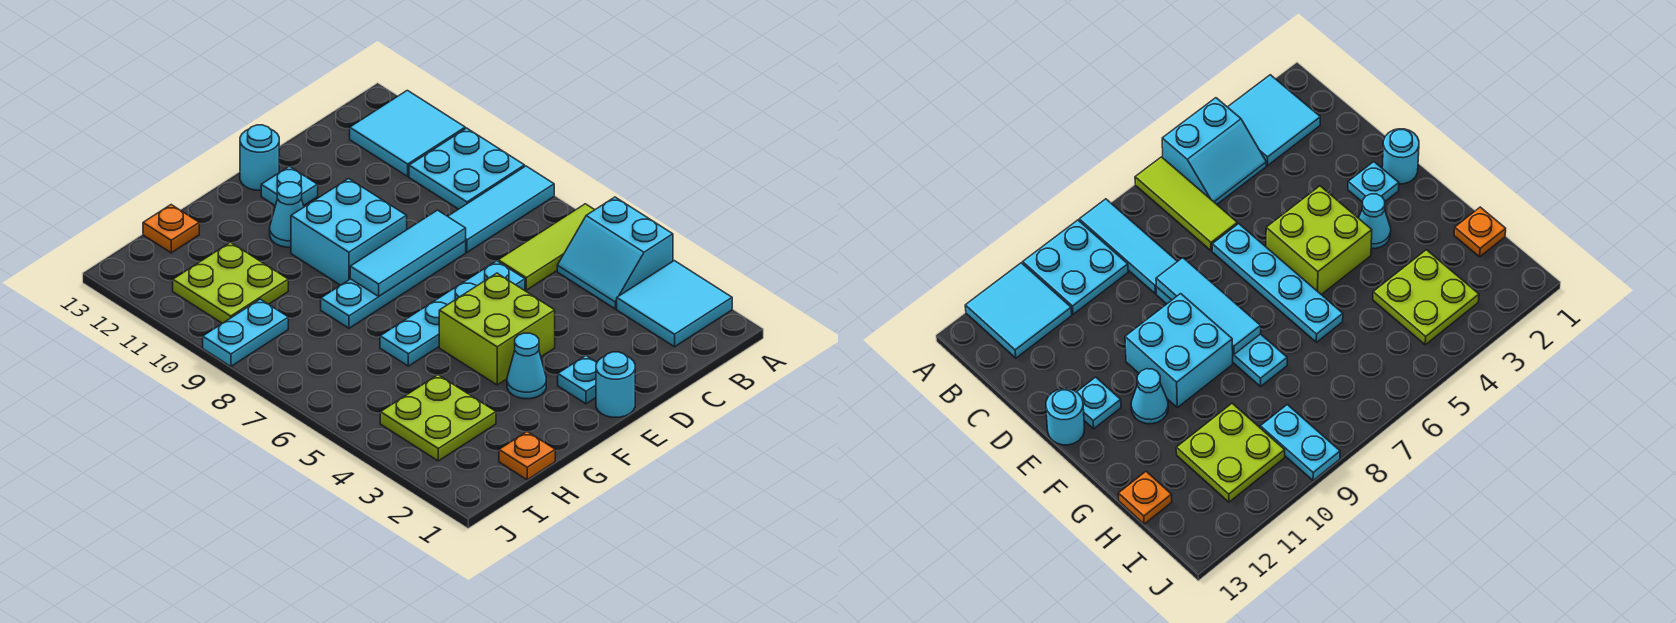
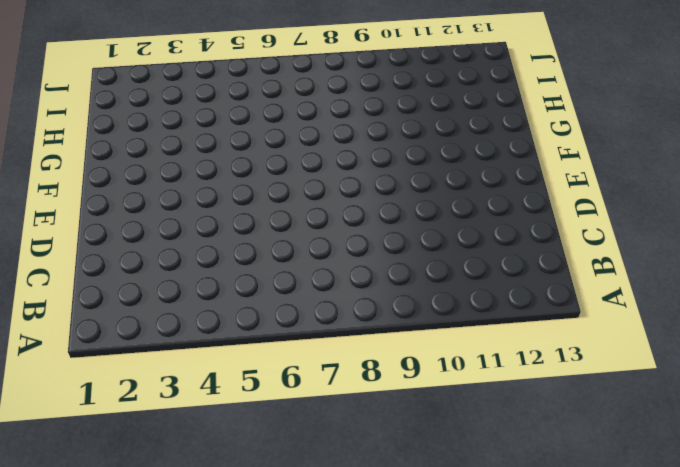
none -> cyan tile A2:B3 level 1
none -> cyan slope A4:B5 level 1 top A
none -> lime tile A6:C6 level 1

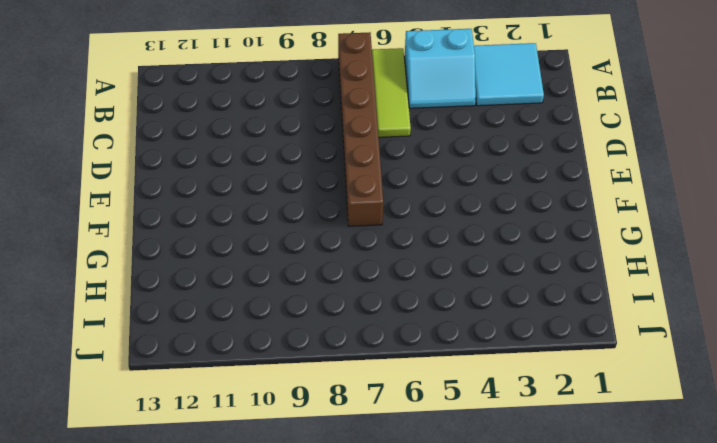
brown brick A7:F7 level 1 -> none
none -> cyan tile A8:C8 level 1
none -> cyan plate A9:B10 level 1
none -> cyan tile A11:B12 level 1

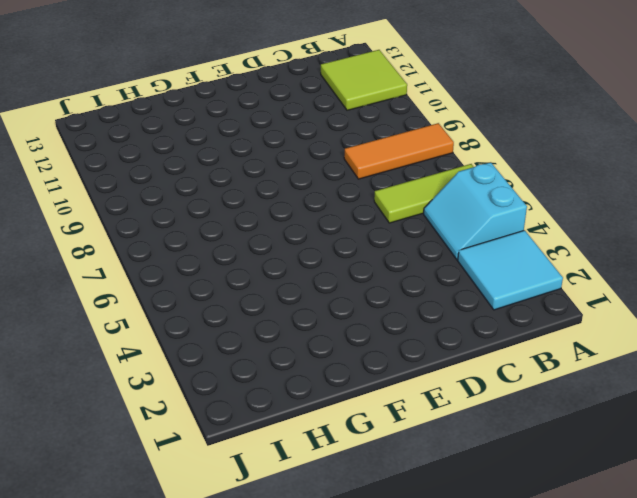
orange tile A8:C8 level 1 -> cyan tile A8:C8 level 1
lime tile A11:B12 level 1 -> cyan tile A11:B12 level 1
none -> cyan plate A9:B10 level 1
none -> cyan plate D6:G6 level 1
none -> cyan plate D8:G8 level 1

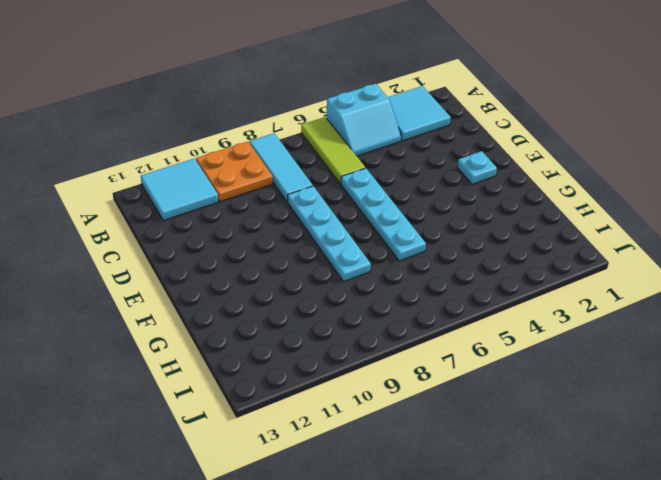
orange plate A9:B10 level 1 -> cyan plate A9:B10 level 1
none -> cyan round brick E1 level 1
none -> lime brick E4:F5 level 1
none -> cyan brick E9:F10 level 1

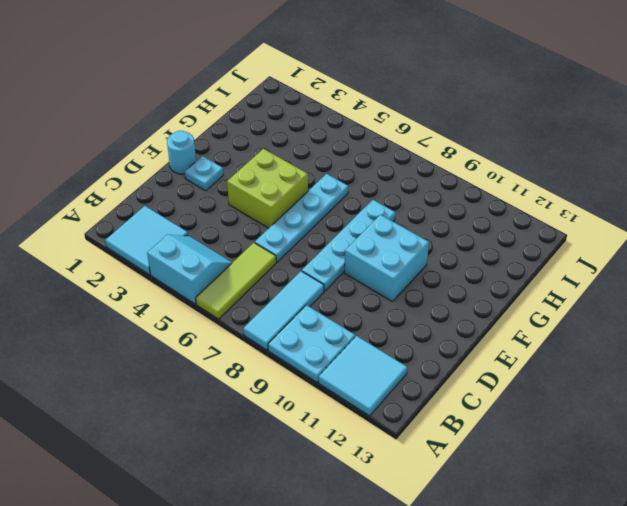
none -> cyan plate E12 level 1
none -> cyan round brick E13 level 1
none -> cyan cone F3 level 1

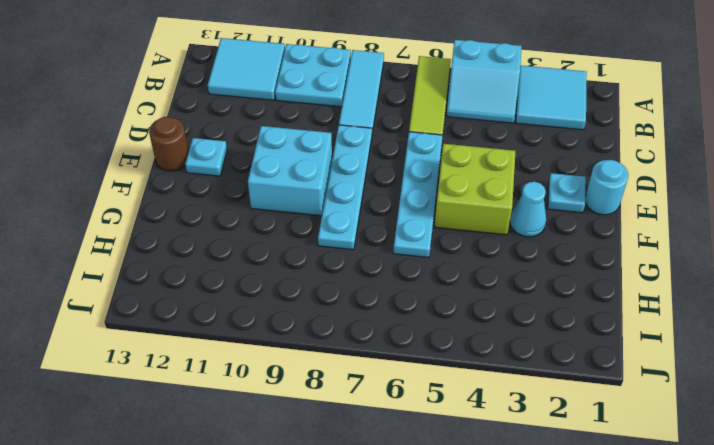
brown round brick E13 level 1 -> cyan round brick E13 level 1
none -> cyan cone F11 level 1
none -> orange plate H1 level 1
none -> lime plate H3:I4 level 1

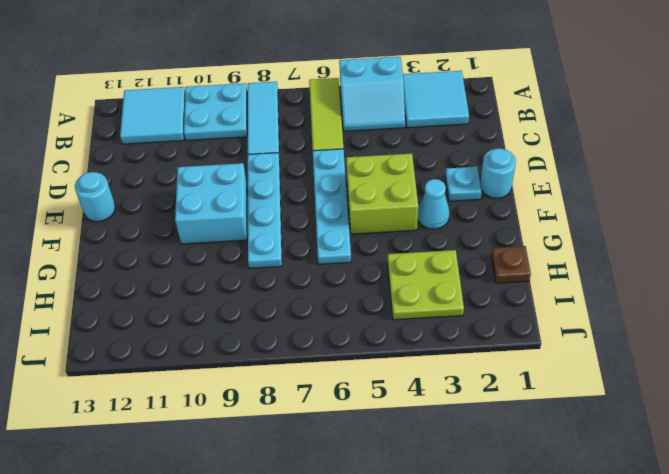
brown plate H1 level 1 -> orange plate H1 level 1
none -> cyan plate E12 level 1
none -> cyan cone F11 level 1
none -> lime plate H10:I11 level 1

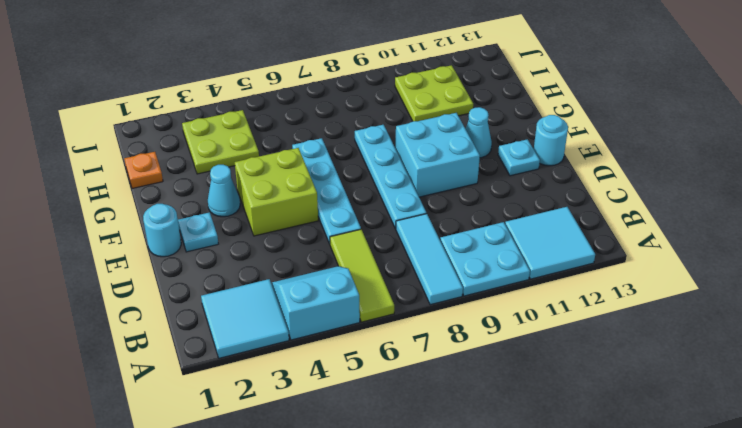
none -> orange plate H13 level 1
none -> cyan plate I9:J9 level 1
none -> cyan tile D8:F8 level 2

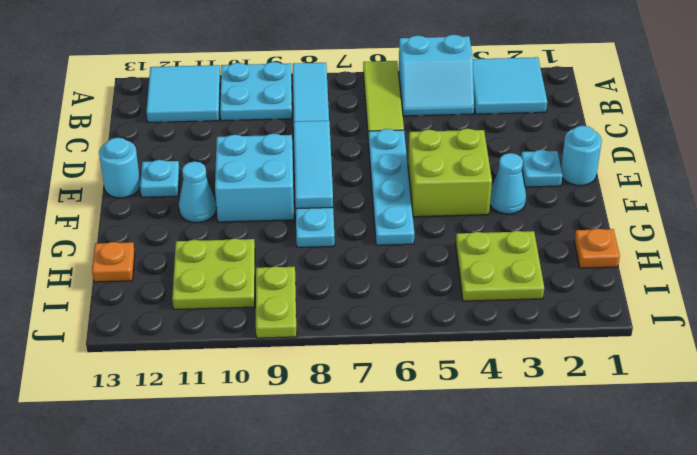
lime plate I9:J9 level 1 -> cyan plate I9:J9 level 1

